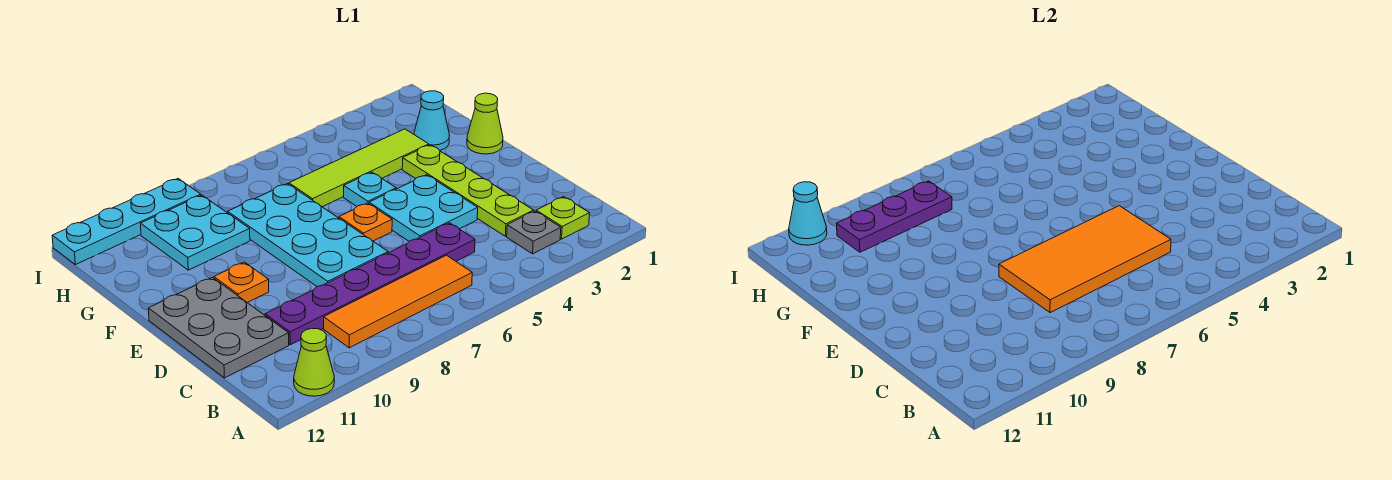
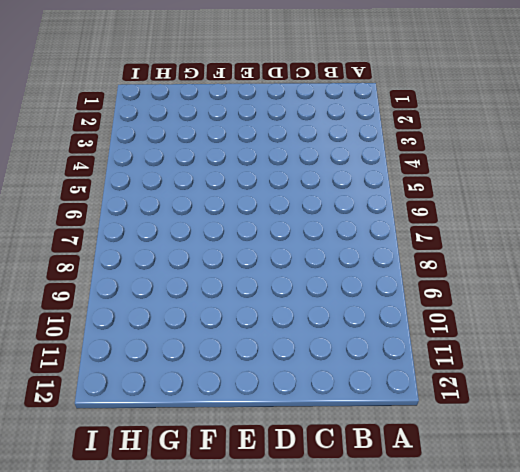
none -> lime cone A11 level 1
none -> lime plate B2 level 1
none -> grey plate B3 level 1

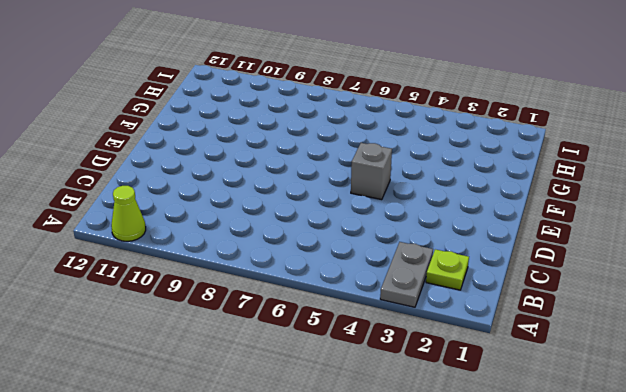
grey plate A3:B3 level 1 -> grey plate B3 level 1
grey brick E5 level 1 -> cyan plate D4:E5 level 1
none -> orange tile B6:B9 level 1
none -> lime plate C3:F3 level 1
none -> purple plate C5:C10 level 1

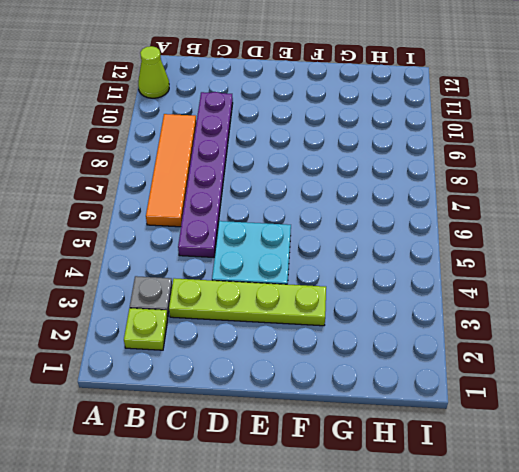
none -> grey plate C11:E12 level 1
none -> cyan plate D7:G8 level 1
none -> orange plate E6 level 1

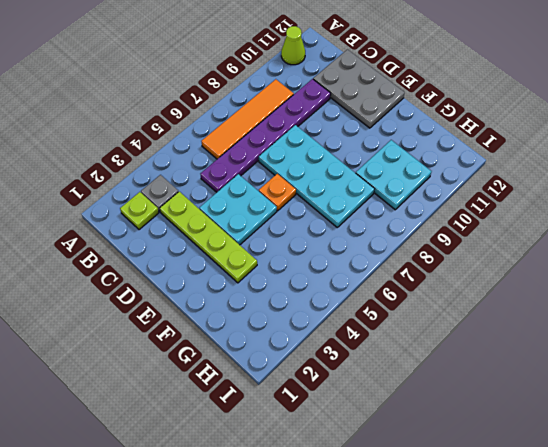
none -> orange plate E10 level 1
none -> lime cone F1 level 1
none -> cyan plate F5 level 1

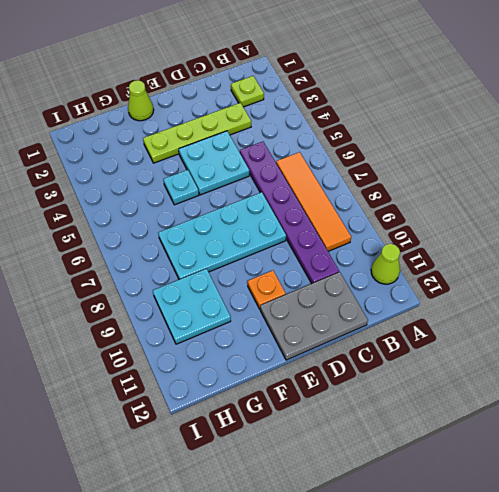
none -> grey plate B3 level 1
none -> orange plate E6 level 1
none -> cyan cone G2 level 1

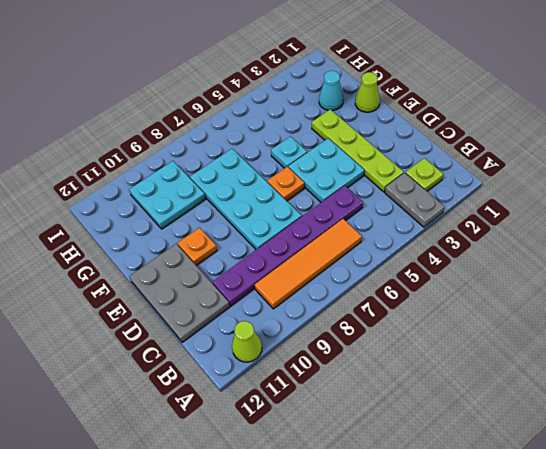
grey plate A3:B3 level 1 -> grey plate B3 level 1
none -> lime tile G3:G6 level 1
none -> cyan plate I9:I12 level 1
none -> orange tile C5:D8 level 2

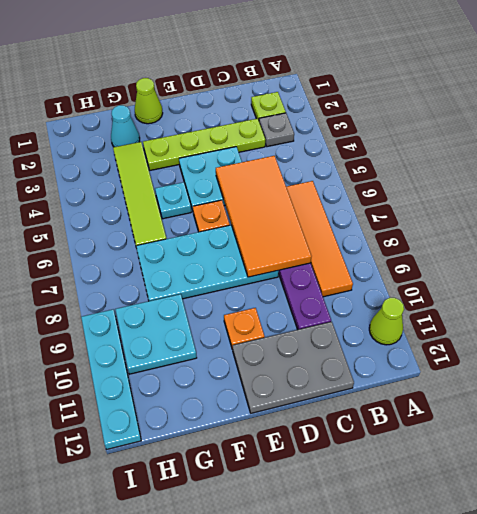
none -> purple plate H8:H10 level 2
none -> cyan cone I11 level 2

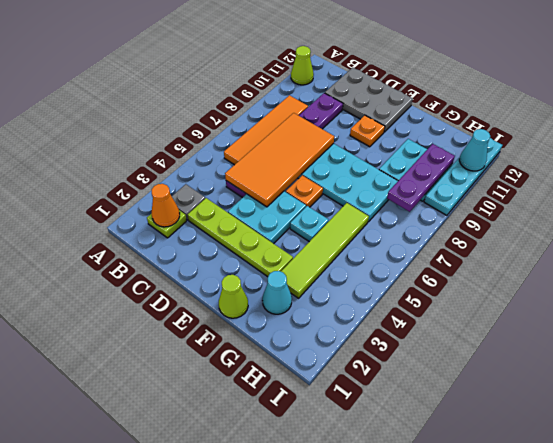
orange cone B2 level 2 -> none

